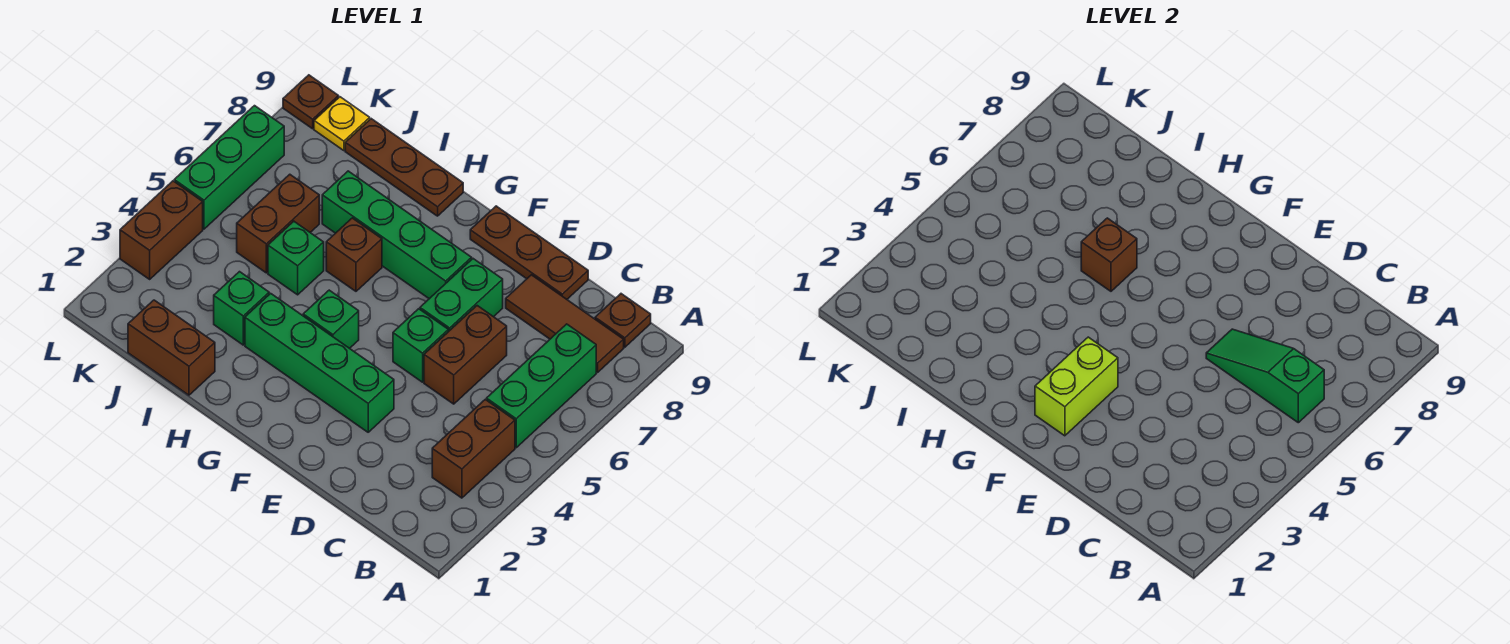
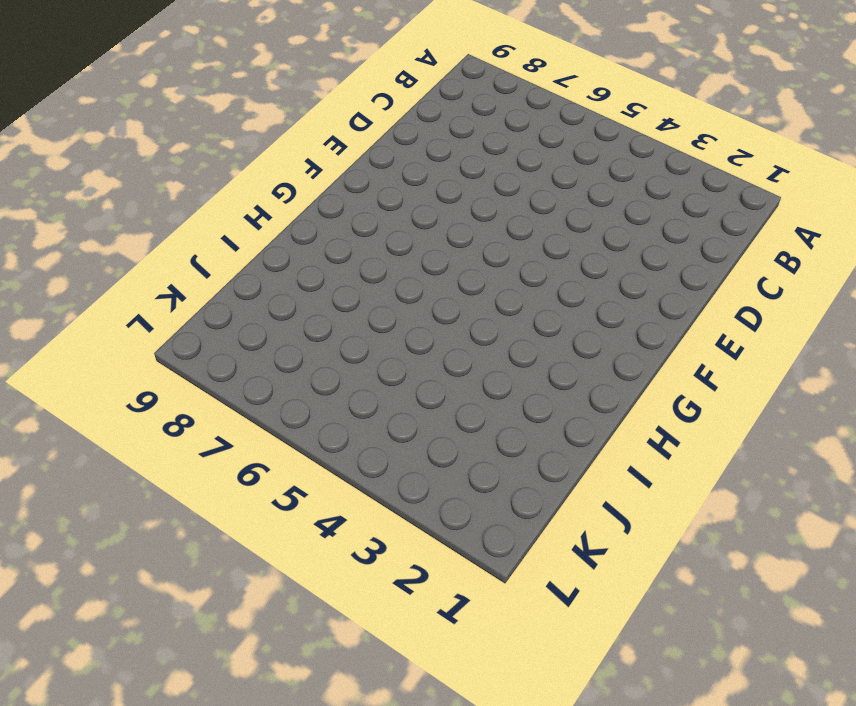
none -> brown brick B3:B4 level 1
none -> green brick B5:B7 level 1
none -> brown tile B8:D8 level 1

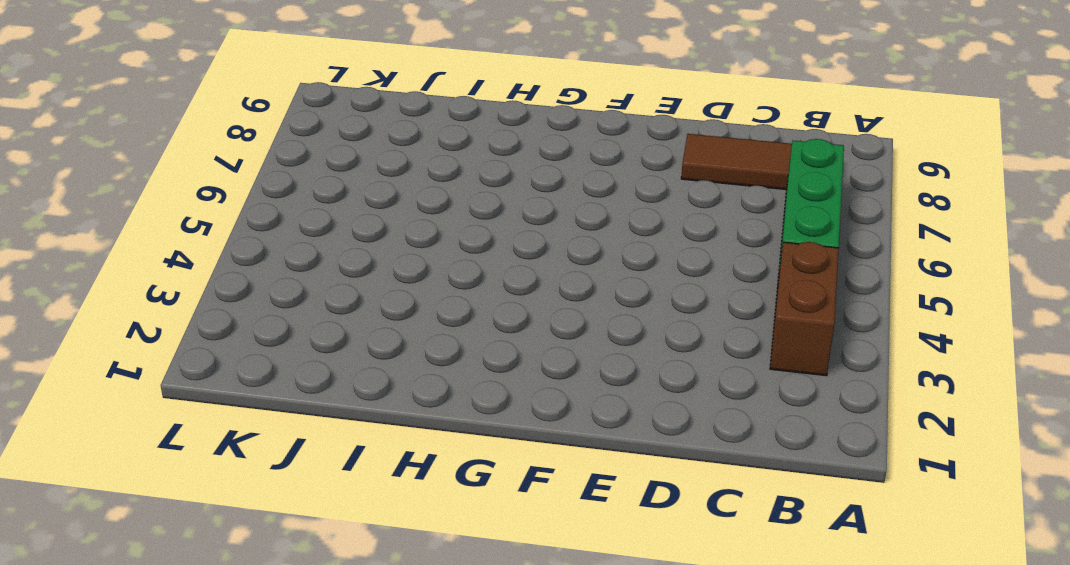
none -> brown plate B9 level 1
none -> brown brick D5:D6 level 1
none -> brown plate D9:F9 level 1

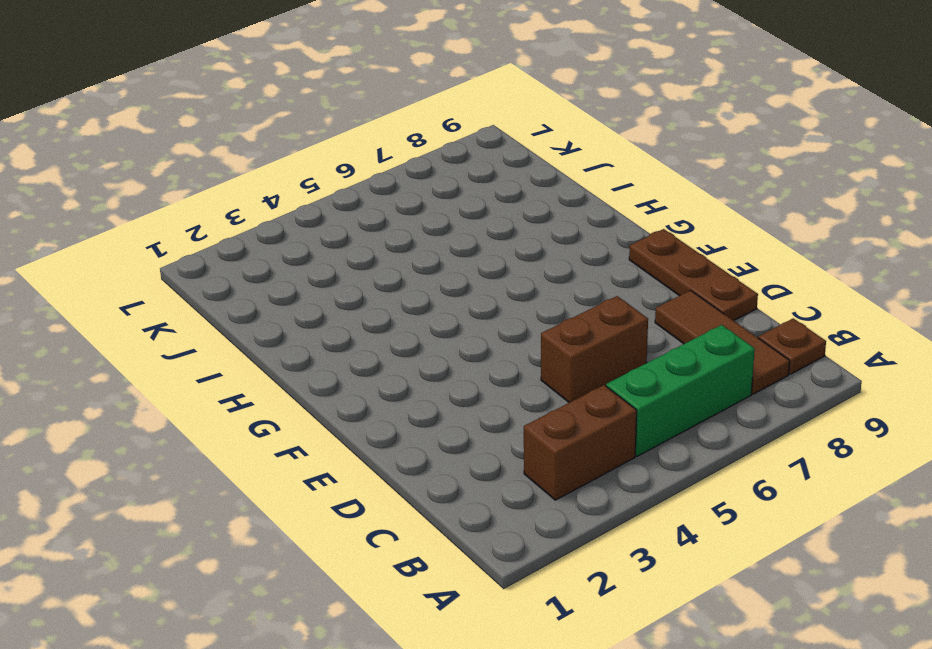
none -> green brick E3:H3 level 1
none -> green brick E5 level 1
none -> green brick E6:E7 level 1

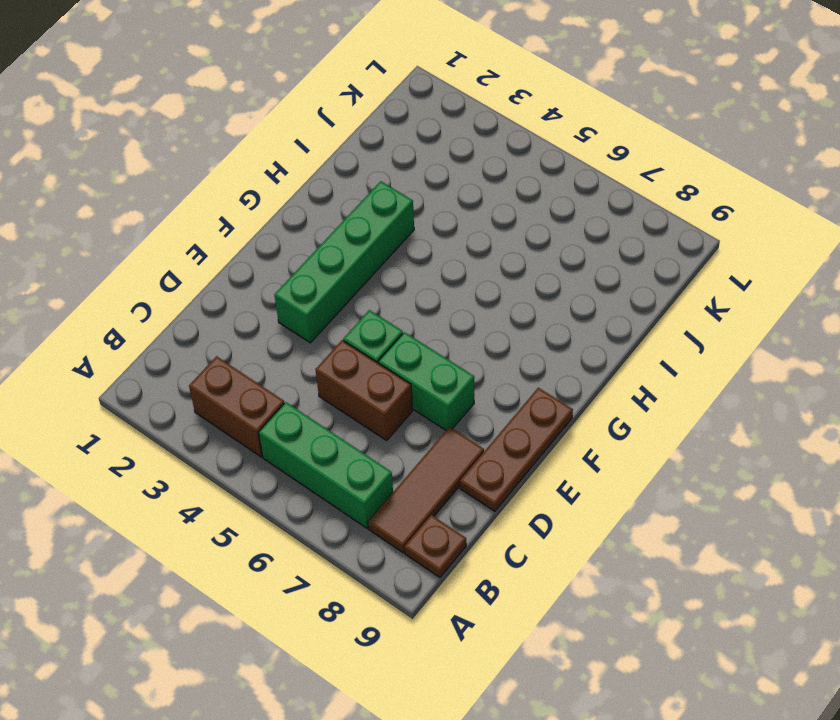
none -> green brick F7:I7 level 1
none -> green brick G4 level 1
none -> brown brick H6 level 1

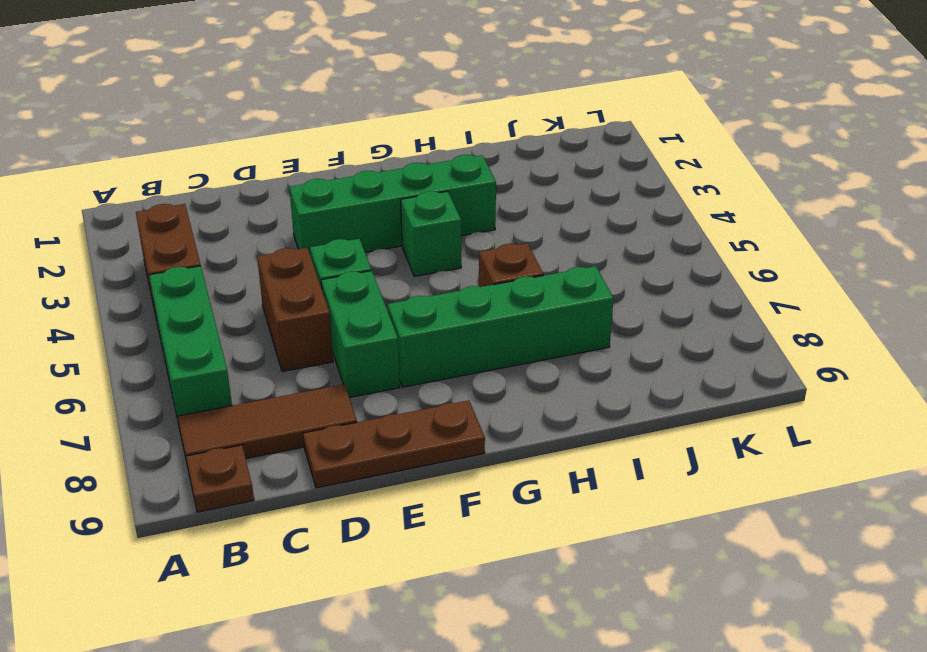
none -> brown plate H9:J9 level 1
none -> brown brick I1:J1 level 1
none -> green brick I3 level 1

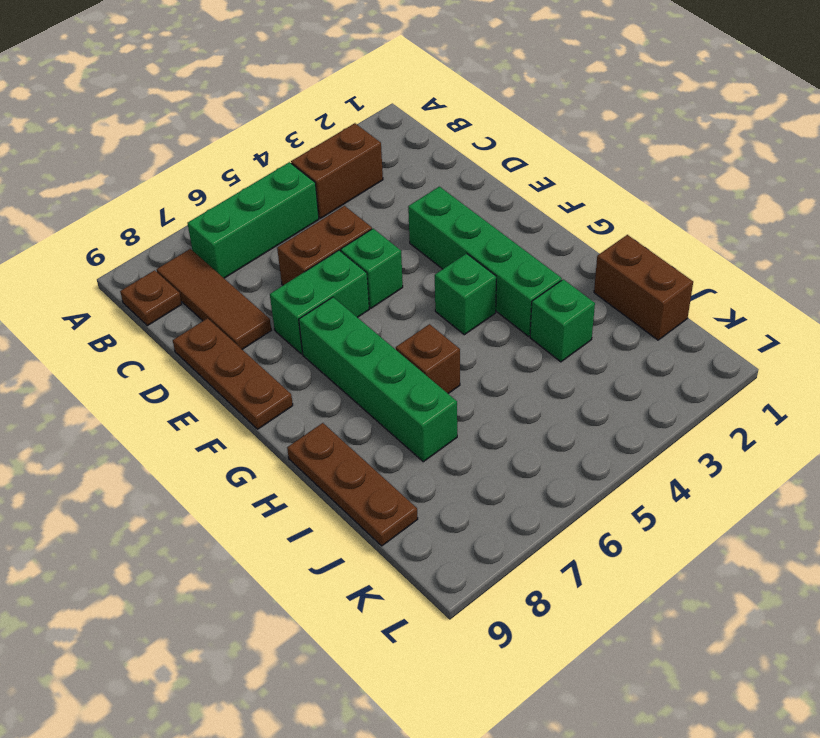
none -> green brick I5 level 1
none -> brown brick J5:J6 level 1
none -> yellow plate K9 level 1

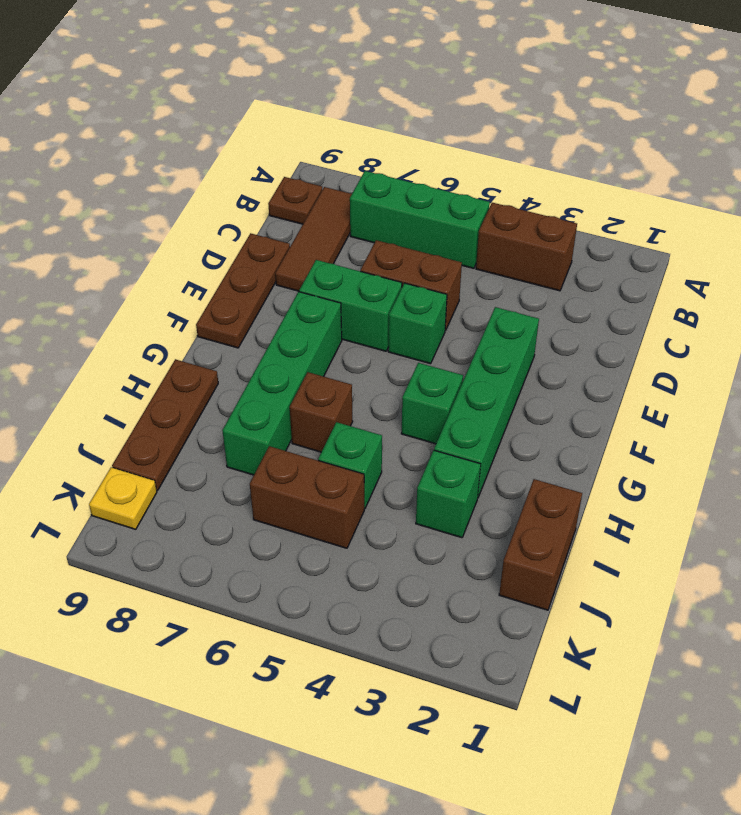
none -> brown brick L3:L4 level 1
none -> green brick L5:L7 level 1
none -> brown plate L9 level 1

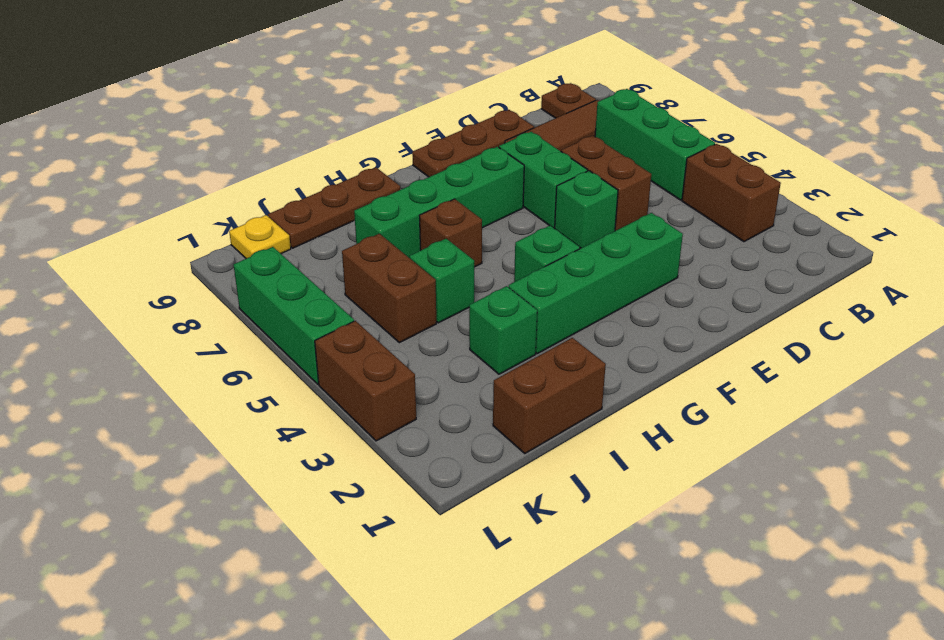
none -> brown plate L9 level 1
none -> green slope B6:D6 level 2 top B
none -> lime brick F2:F3 level 2

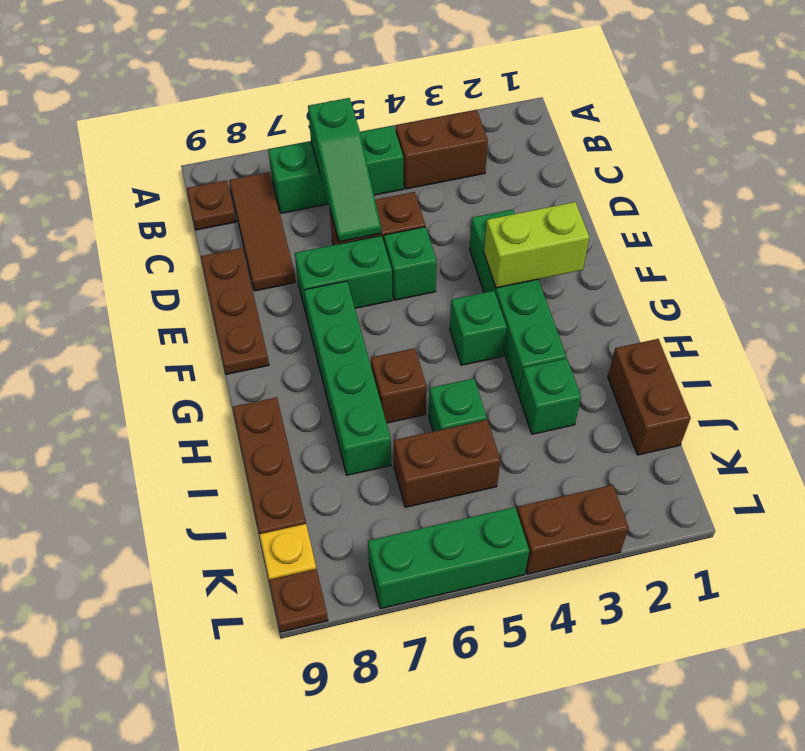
none -> brown brick H6 level 2

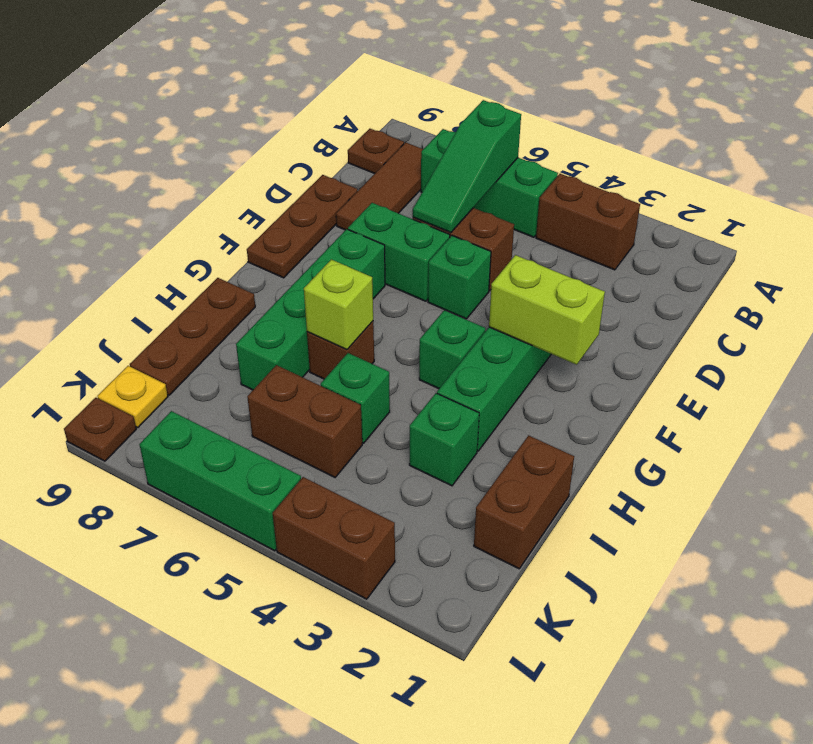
lime brick H6 level 2 -> brown brick H6 level 2

